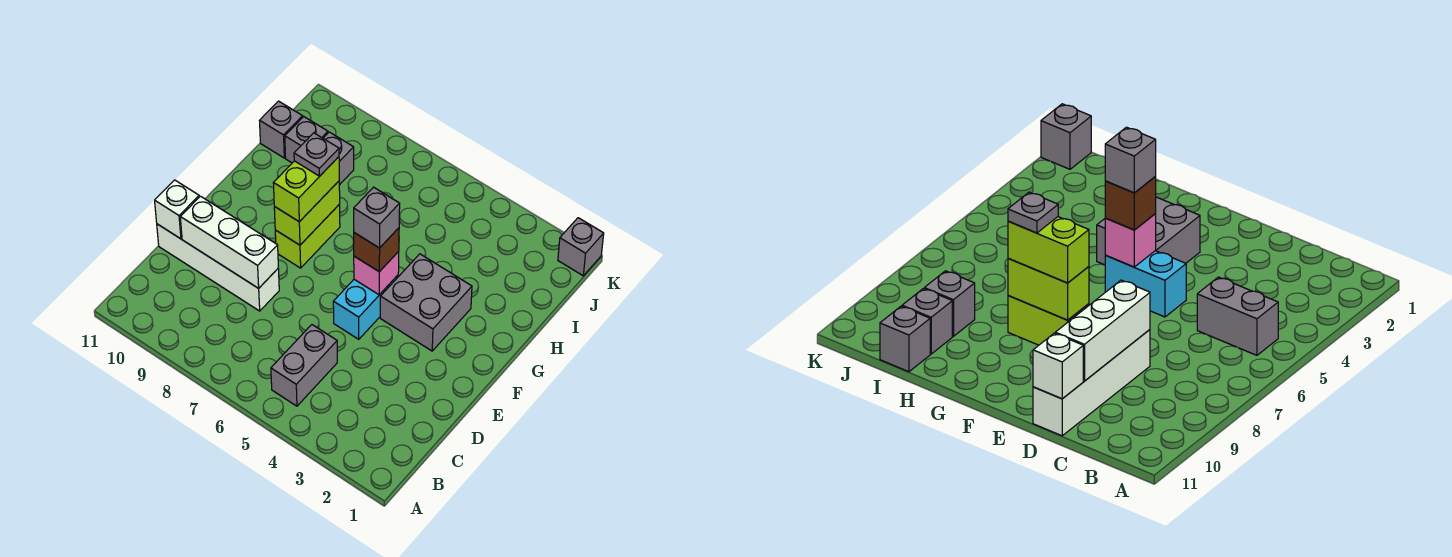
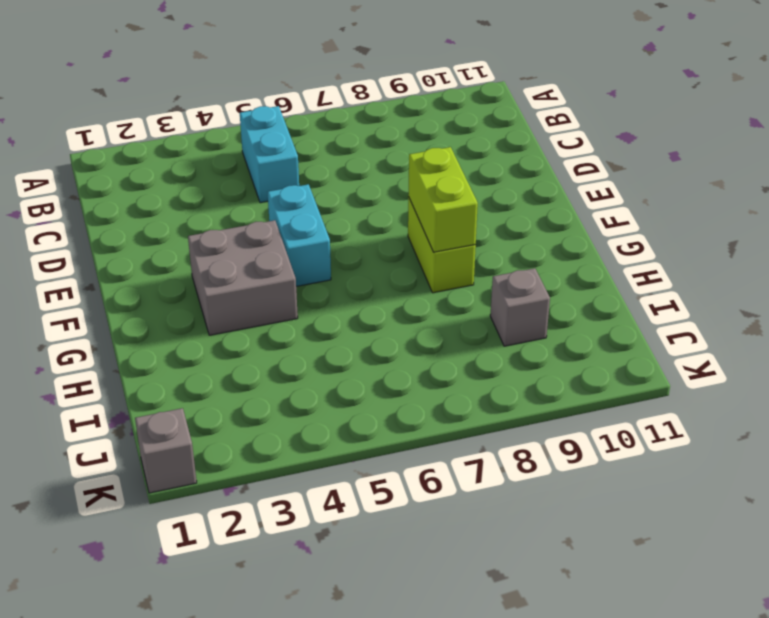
cyan brick B5:C5 level 1 -> grey brick B5:C5 level 1
none -> white brick D8:D11 level 1
none -> grey brick I10 level 1
none -> grey brick I11 level 1

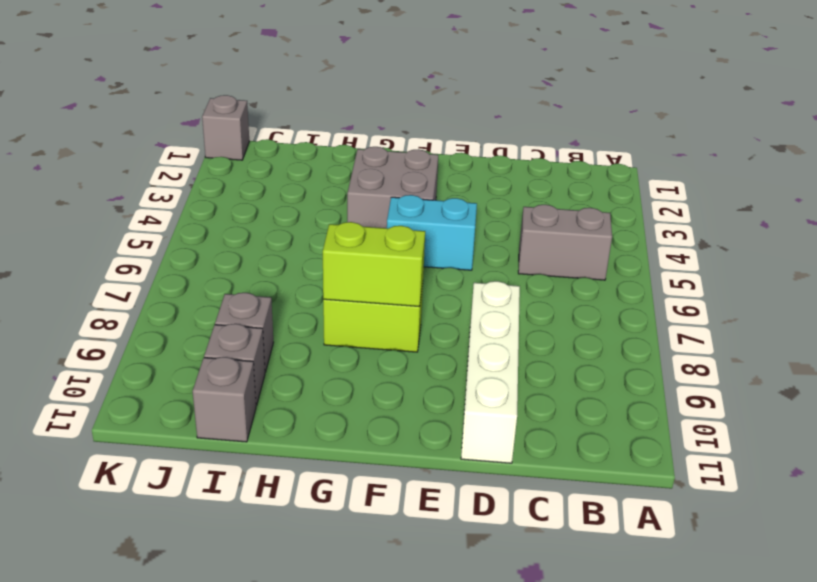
none -> white brick D8:D10 level 2
none -> white brick D11 level 2
none -> pink brick F5 level 2

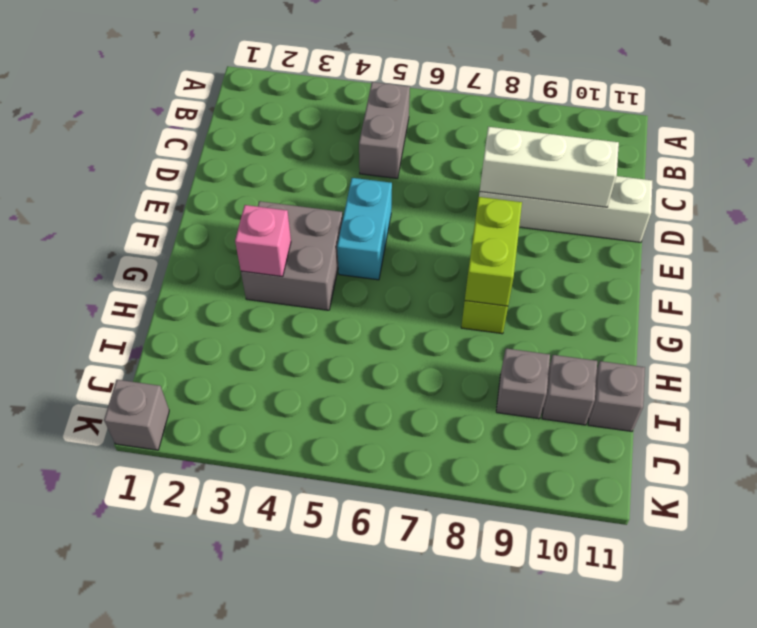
pink brick G3 level 2 -> pink brick F5 level 2
none -> white brick D11 level 2
none -> brown brick F5 level 3
none -> lime brick F8:G8 level 3

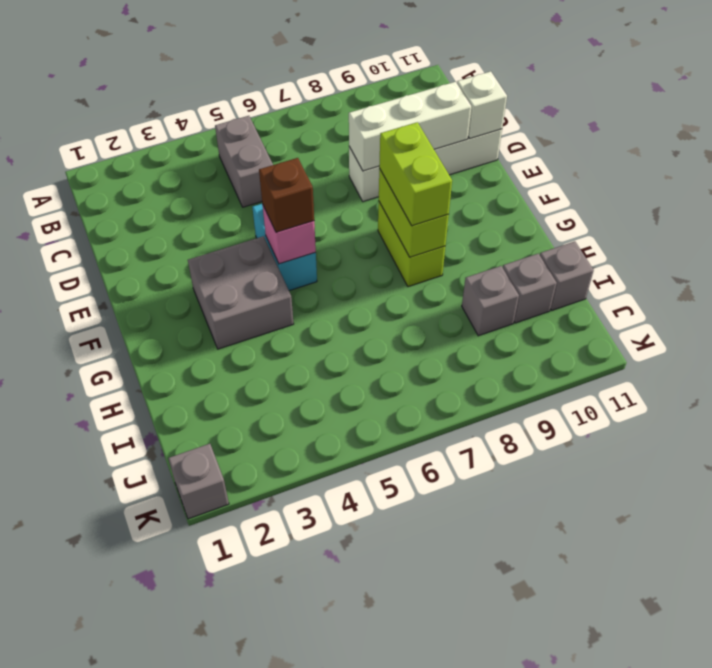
none -> grey brick F5 level 4
none -> grey plate G8 level 4

